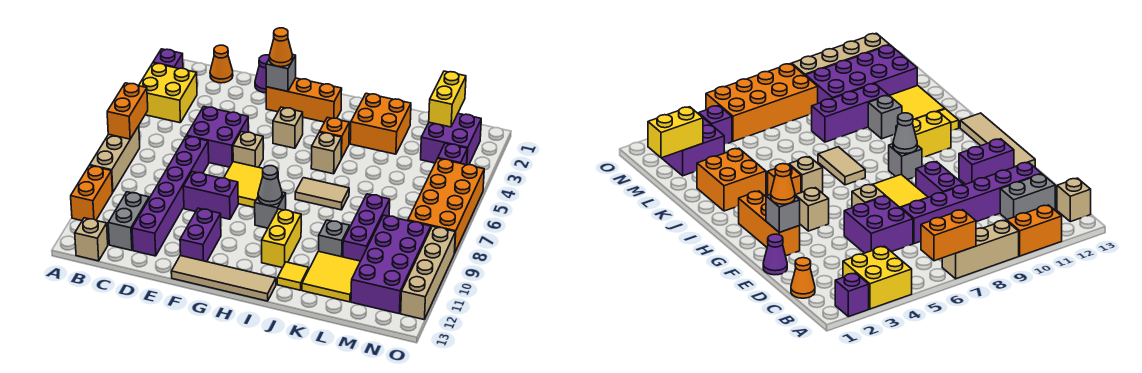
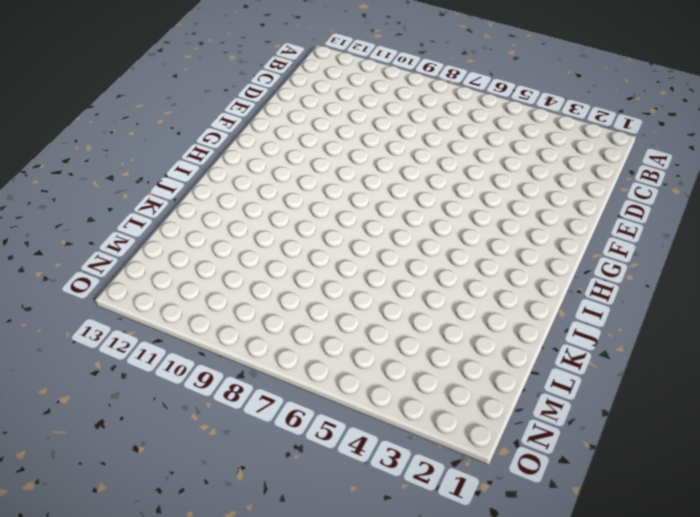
none -> purple brick A2 level 1
none -> yellow brick A3:B4 level 1
none -> tan brick A7:A9 level 1
none -> orange brick A10:A11 level 1

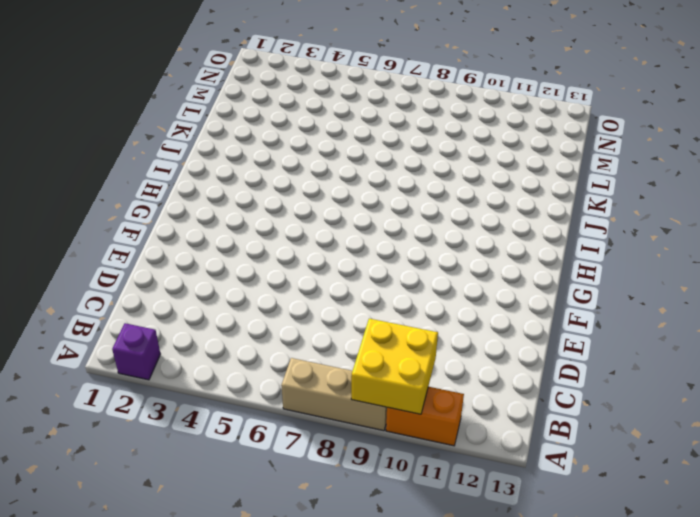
yellow brick A9:B10 level 2 -> yellow brick A3:B4 level 1
none -> tan brick B13 level 1
none -> orange cone C1 level 1
none -> grey brick C11:C12 level 1
none -> purple brick D5:E6 level 1

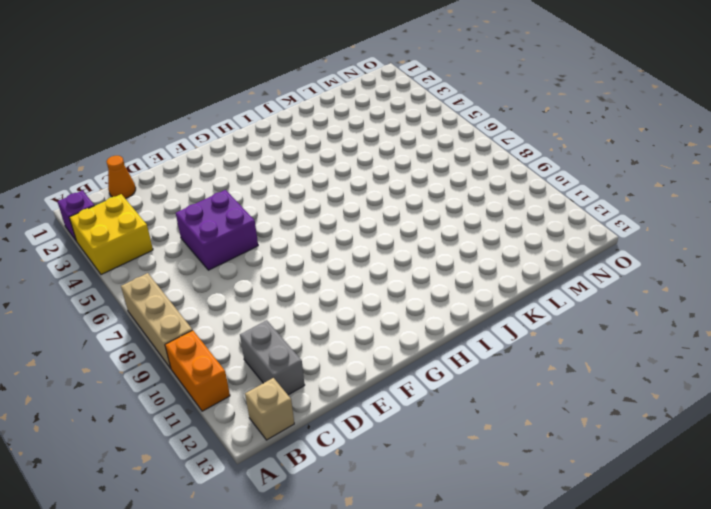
none -> purple brick D7:D12 level 1
none -> purple cone E1 level 1
none -> purple brick E9:F9 level 1
none -> orange brick F2:H2 level 1

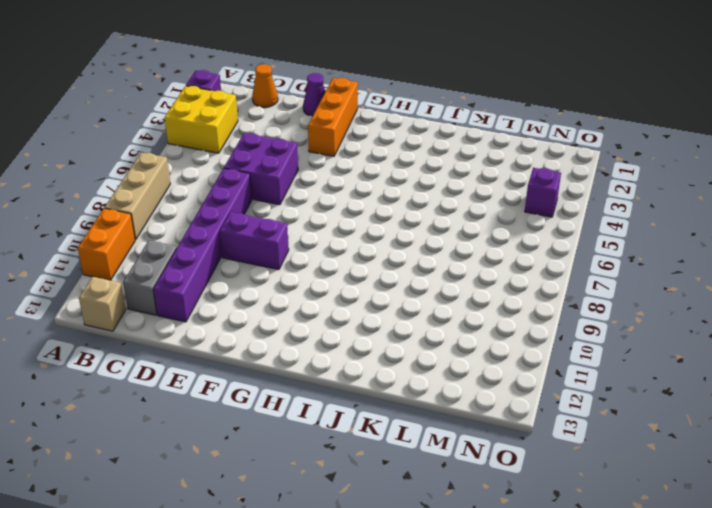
orange brick F1:F3 level 1 -> orange brick F2:H2 level 1
none -> tan brick F6 level 1
none -> yellow tile F7:G8 level 1
none -> purple brick F11:F12 level 1
none -> tan tile F13:I13 level 1

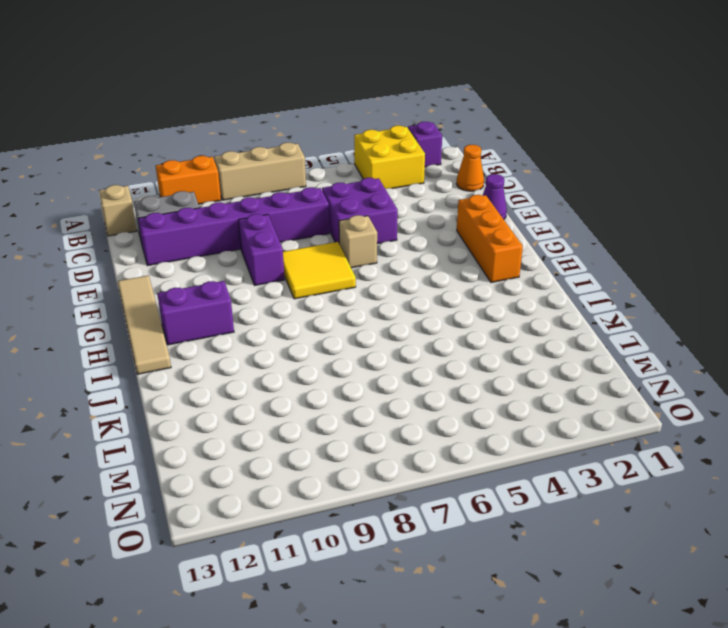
purple brick H11:H12 level 1 -> purple brick F11:F12 level 1
none -> tan brick G4 level 1
none -> grey brick H9 level 1
none -> orange brick I4 level 1
none -> tan brick I5 level 1

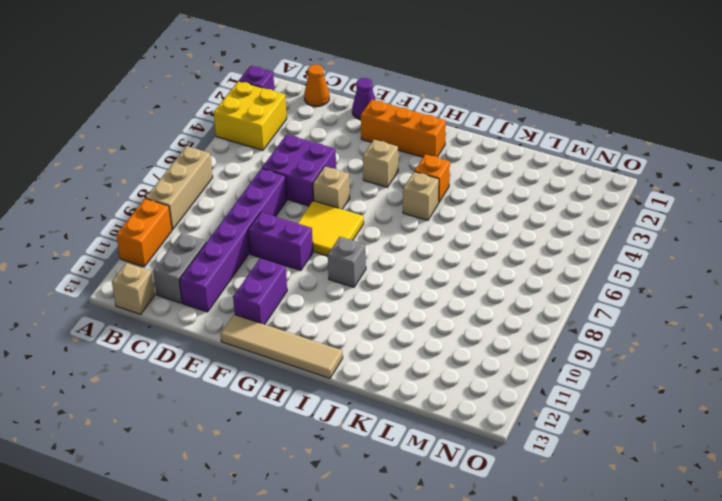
none -> tan tile I7:J7 level 1
none -> yellow brick I10:I11 level 1
none -> orange brick J2:K3 level 1
none -> yellow tile J12 level 1

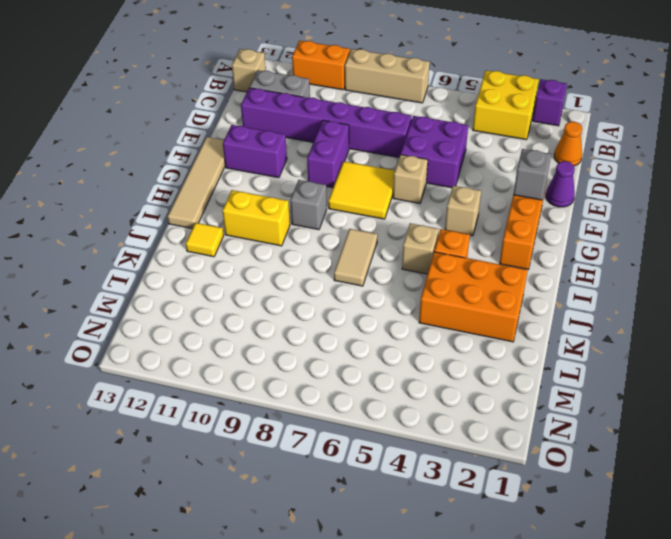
orange brick J2:K4 level 1 -> orange brick J2:K3 level 1
none -> grey brick K10 level 1
none -> yellow tile K11:L12 level 1
none -> purple brick L8:L10 level 1
none -> purple brick M2:N3 level 1

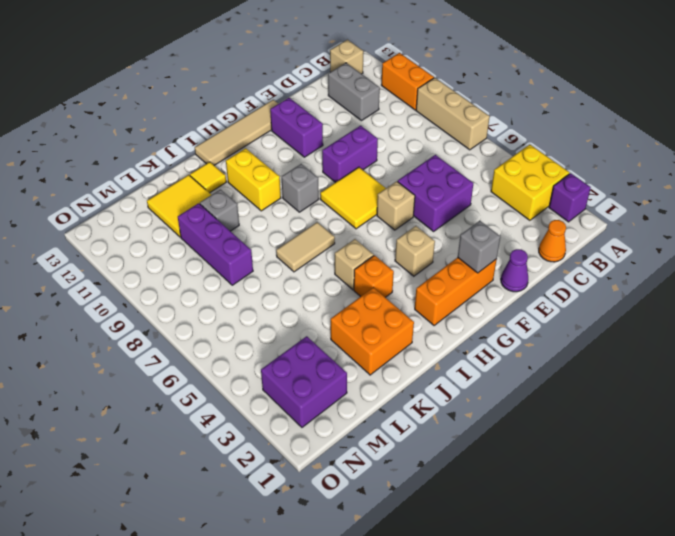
none -> purple brick D7:D12 level 1
none -> purple brick M9:N12 level 1
none -> purple brick N4 level 1
none -> orange brick N5:O8 level 1

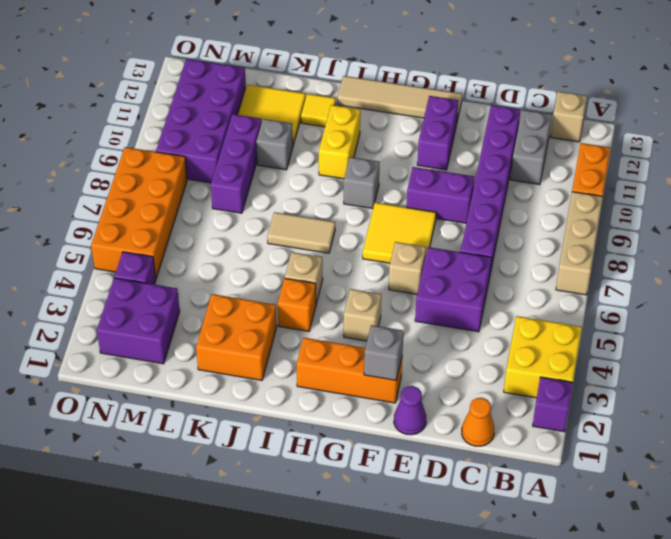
none -> tan brick O9:O12 level 1
none -> orange brick A6:A7 level 2
none -> grey cone H9 level 2
none -> yellow brick M1:M2 level 2

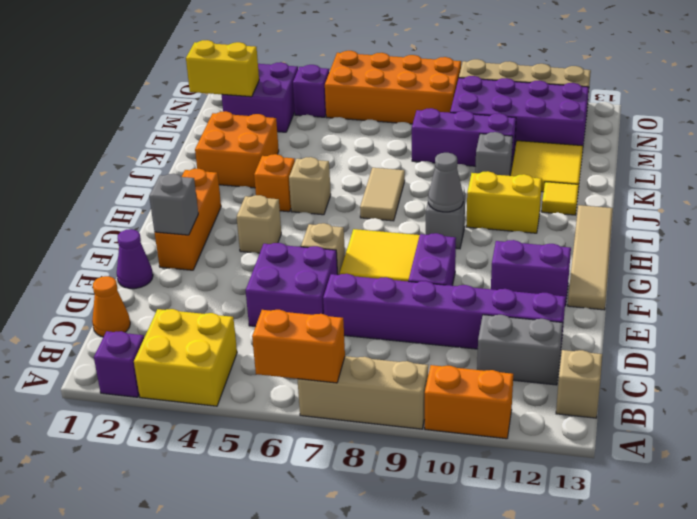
none -> orange cone F2 level 3

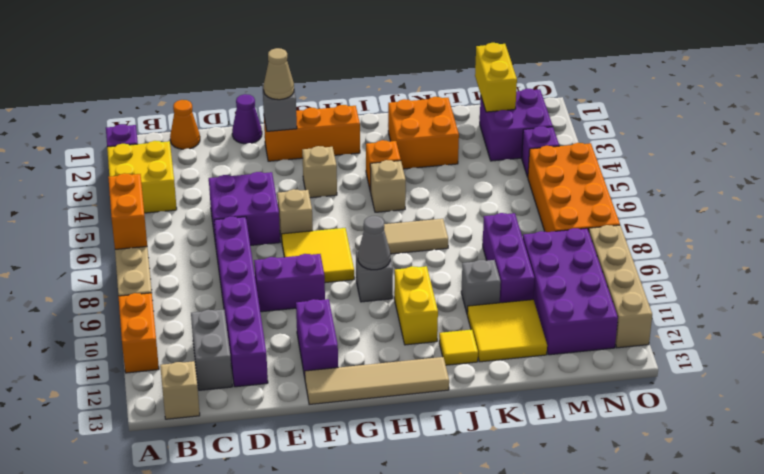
tan cone F2 level 3 -> orange cone F2 level 3

